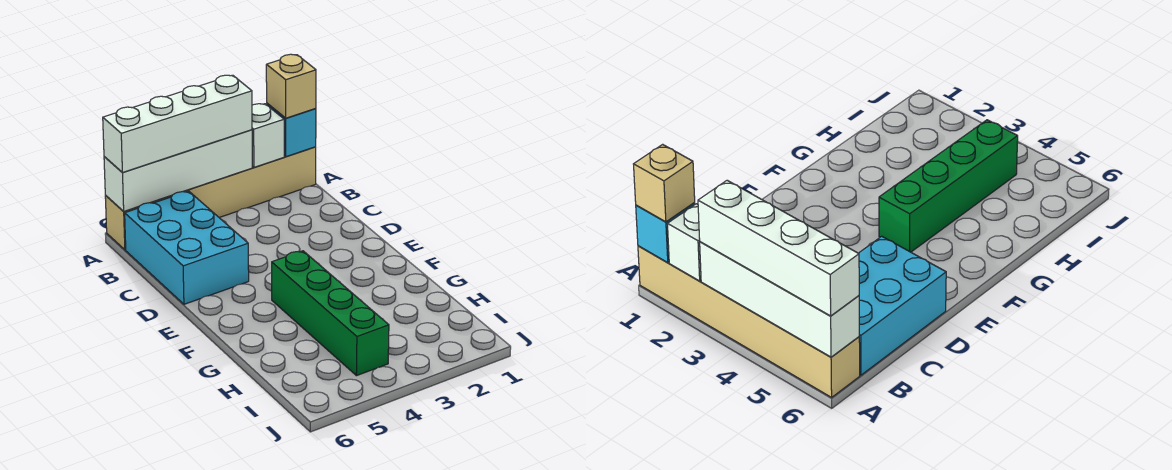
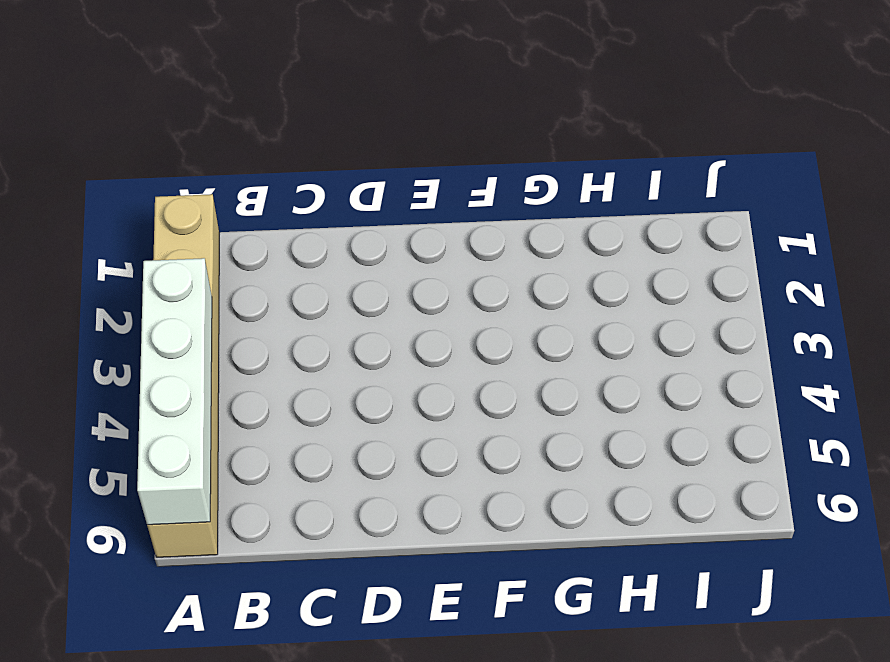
none -> cyan brick B5:D6 level 1
none -> green brick F4:I4 level 1

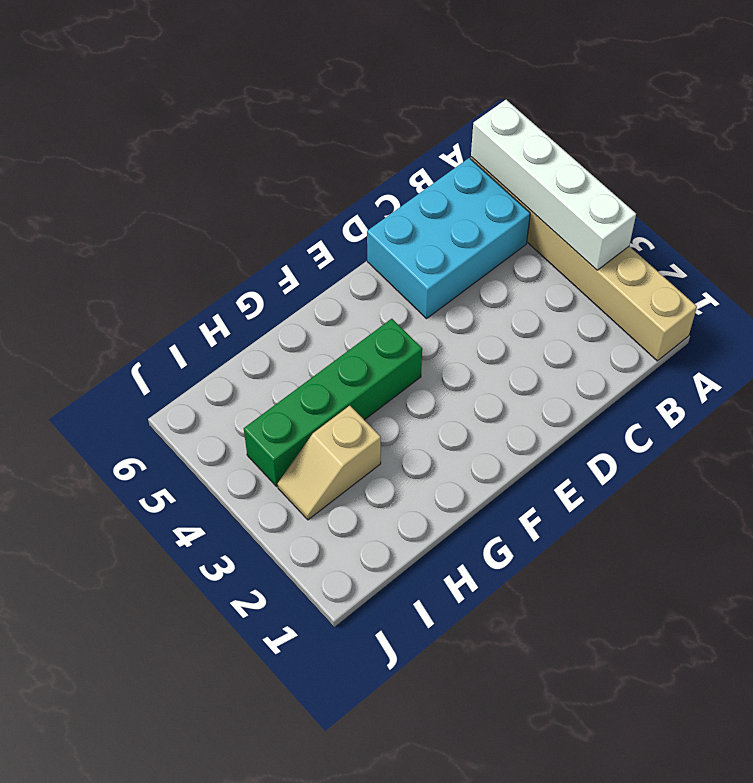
tan slope H3:I3 level 1 top H -> none
none -> cyan brick A1 level 2
none -> white brick A2 level 2

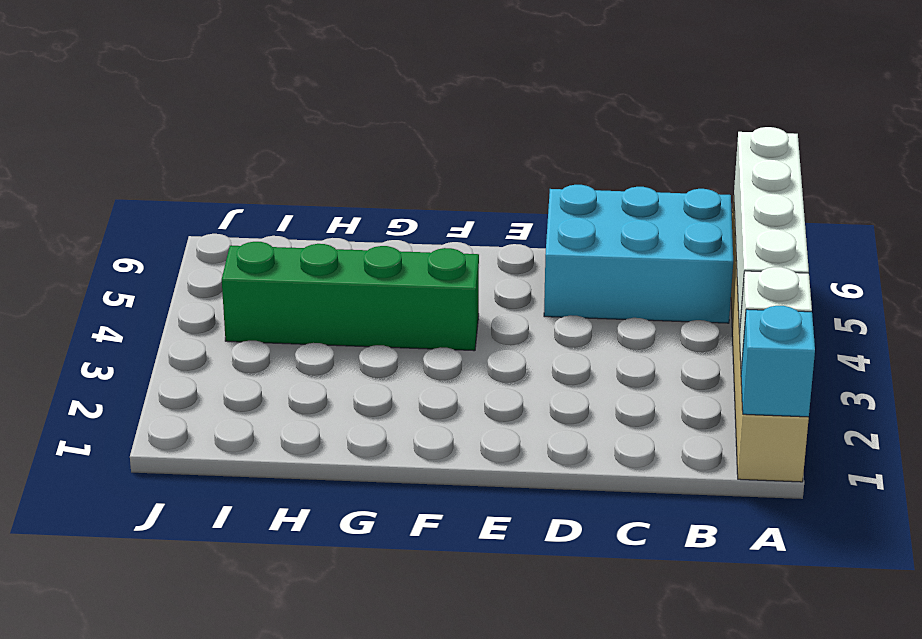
none -> tan brick A1 level 3
none -> white brick A3:A6 level 3

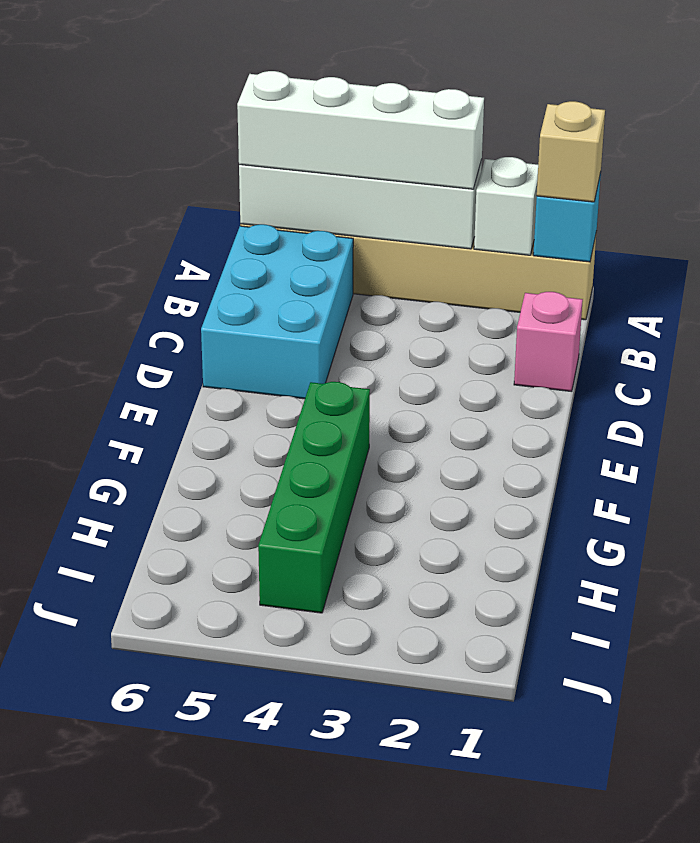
pink brick C1 level 1 -> none

